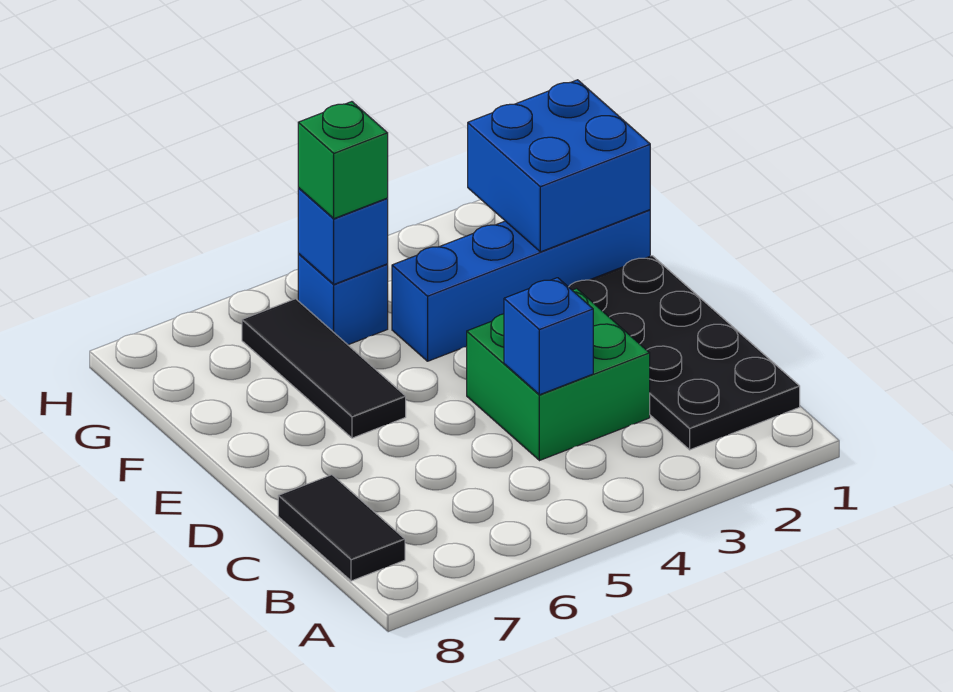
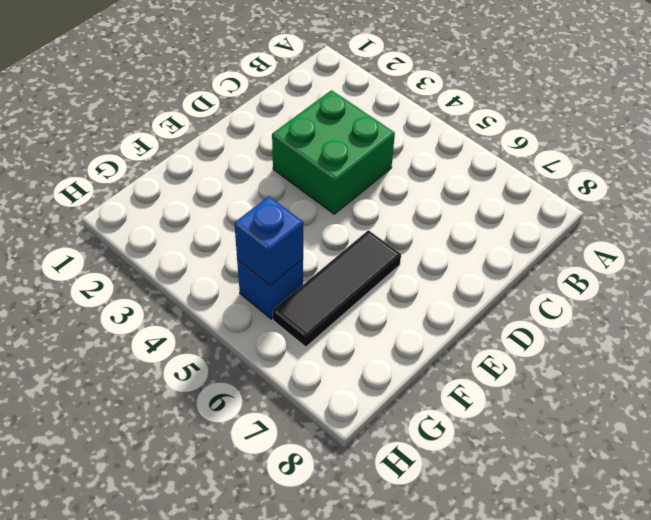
none -> black plate B1:E2 level 1
none -> black tile B8:C8 level 1

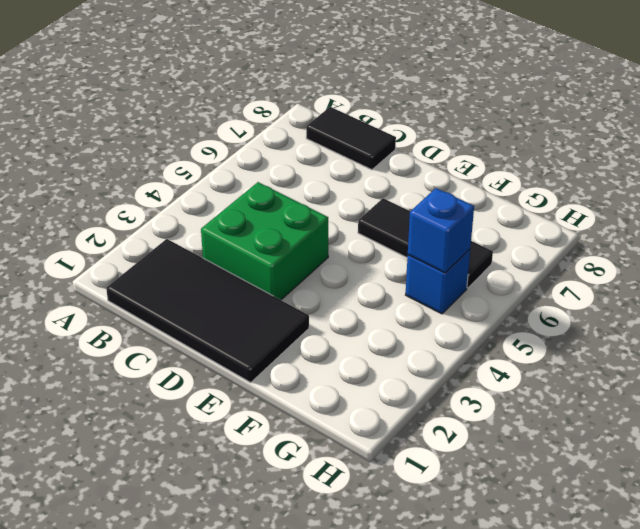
black tile B1:E2 level 1 -> black plate B1:E2 level 1
none -> blue brick F1:F4 level 1
none -> blue brick C4 level 2

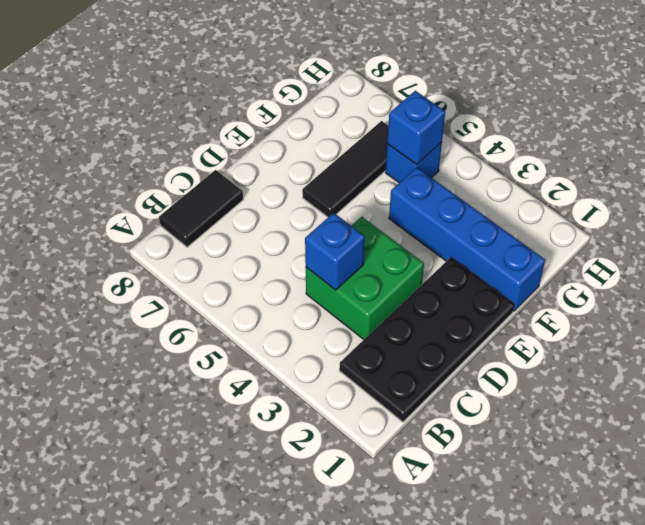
none -> blue brick F1:G2 level 2
none -> green brick G5 level 3

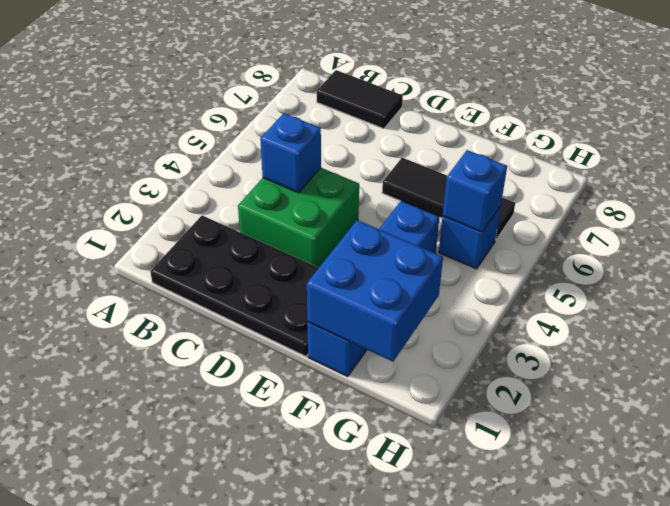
none -> green brick G5 level 3

